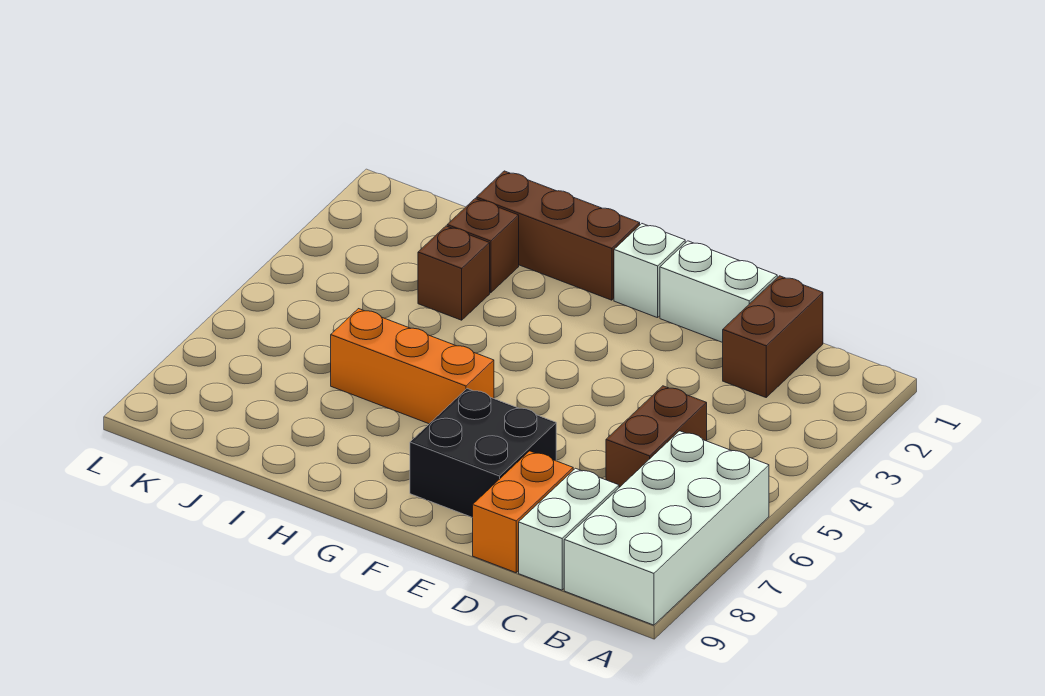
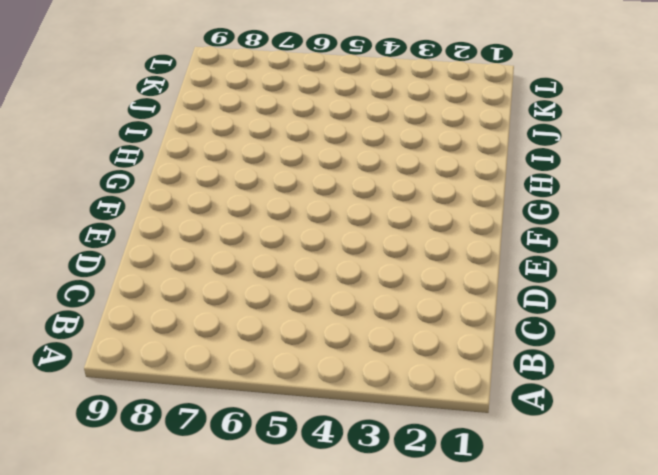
none -> white brick A6:B9 level 1
none -> brown brick C1:C2 level 1
none -> brown brick C5:C6 level 1

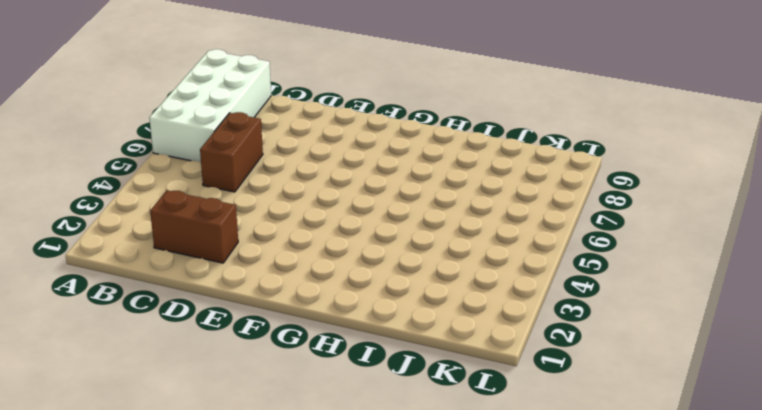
brown brick C2:D2 level 1 -> brown brick C1:C2 level 1
none -> white brick C8:C9 level 1
none -> white brick D1:E1 level 1
none -> orange brick D8:D9 level 1

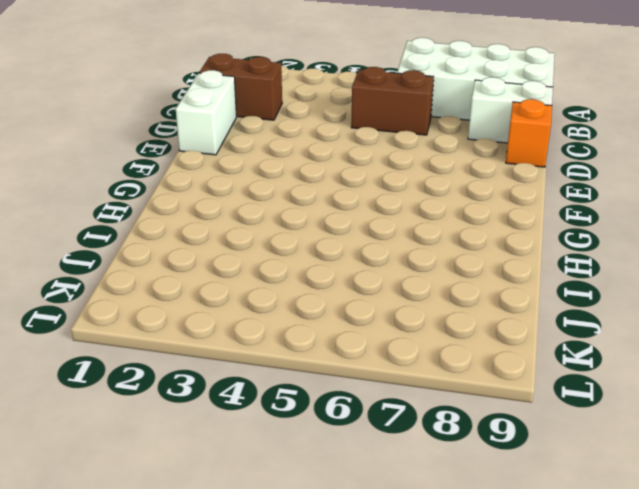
orange brick D9 level 1 -> orange brick D8:D9 level 1
none -> black brick E7:F8 level 1
none -> white brick F1 level 1
none -> brown brick G1:I1 level 1

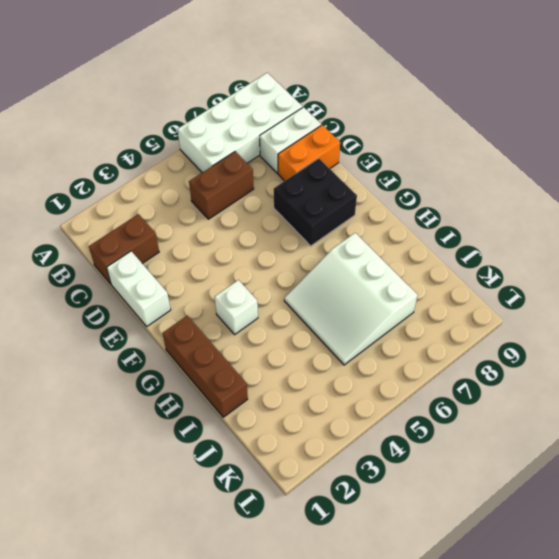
white brick G3 level 1 -> white brick F1 level 1
white slope H5:J7 level 1 top 7 -> orange brick G6:I6 level 1
none -> brown brick I2 level 1
none -> brown brick I3 level 1

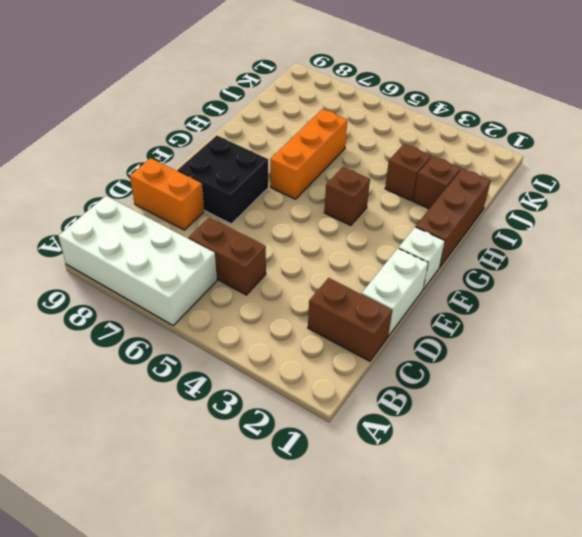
brown brick G4 level 1 -> none
none -> white brick C8:C9 level 1

